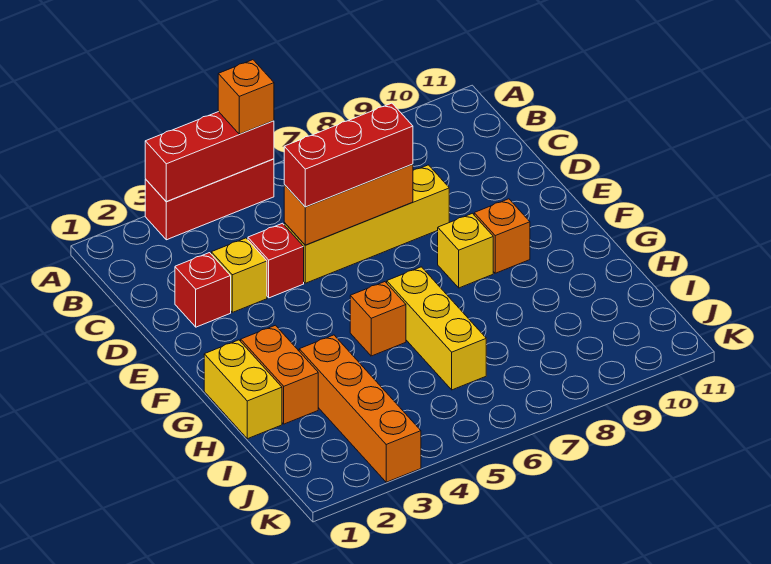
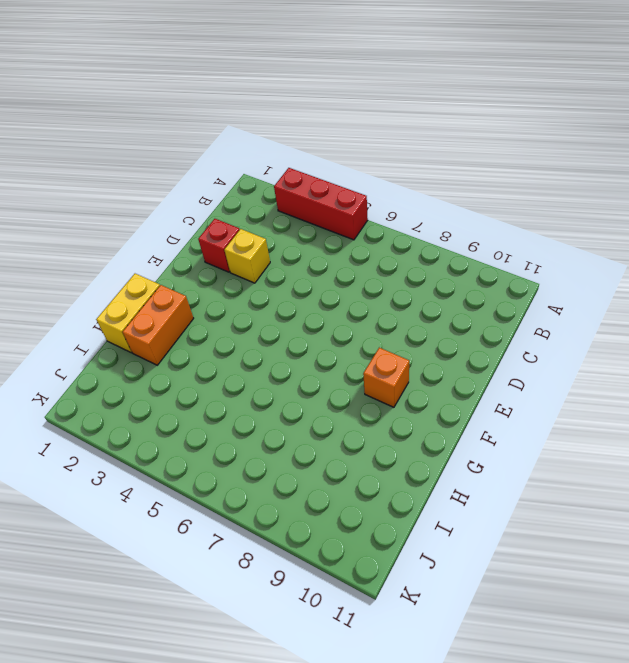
none -> red brick D4 level 1
none -> yellow brick D5:D8 level 1
none -> yellow brick F8 level 1

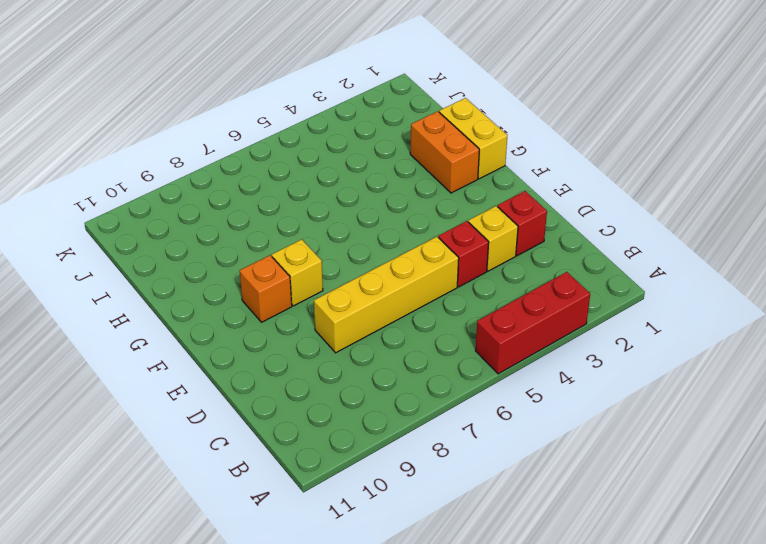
none -> orange brick G5 level 1
none -> yellow brick G6:I6 level 1
none -> orange brick H3:K3 level 1

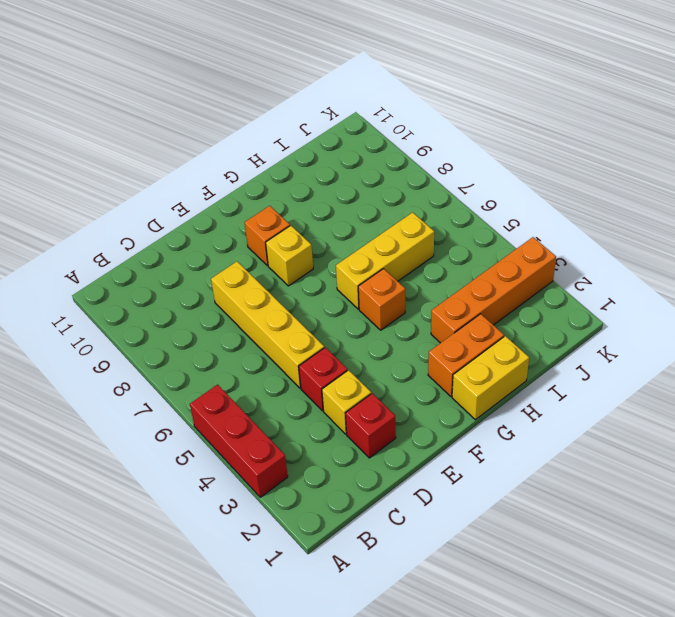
none -> red brick A3:A5 level 2
none -> orange brick D5:D7 level 2
none -> orange brick A5 level 3

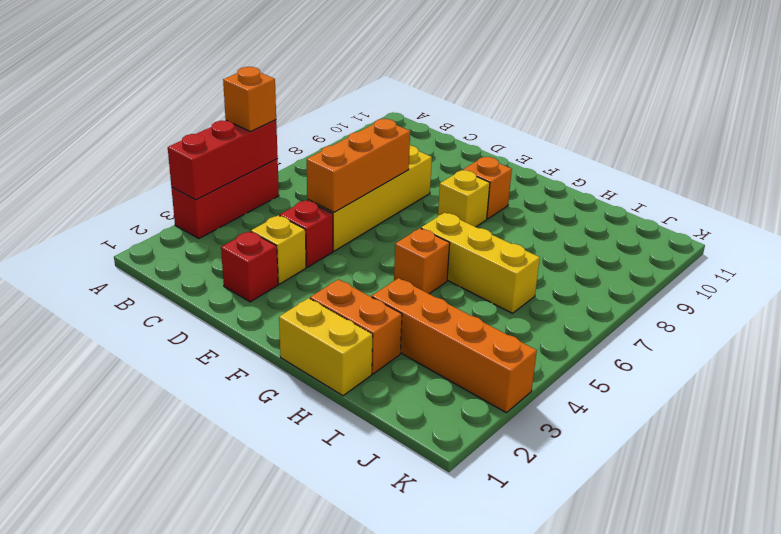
none -> red brick D5:D7 level 3

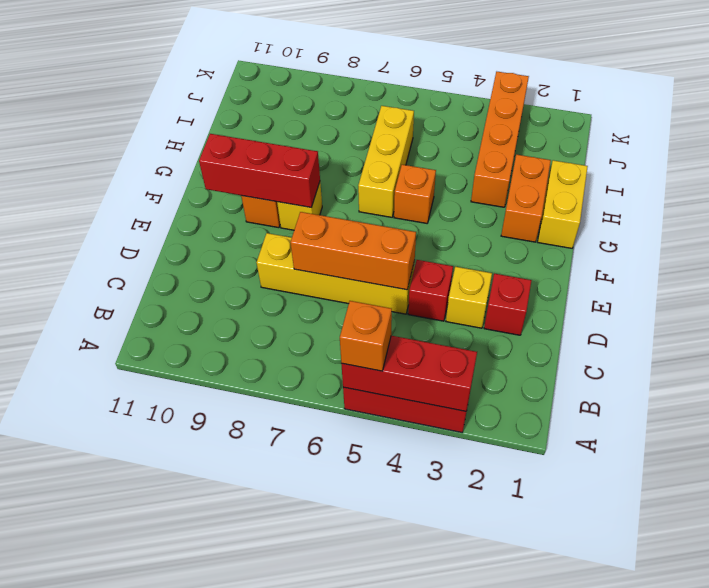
red brick F8:F10 level 2 -> red brick D5:D7 level 3

